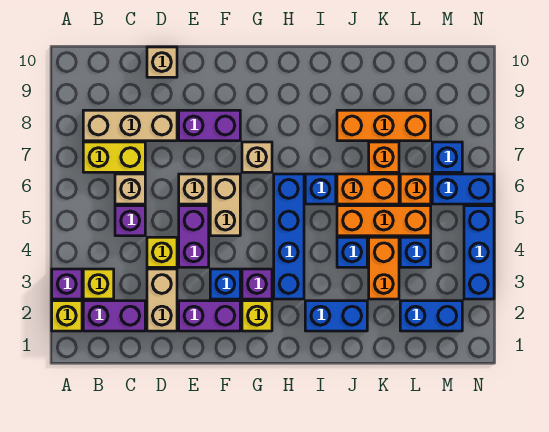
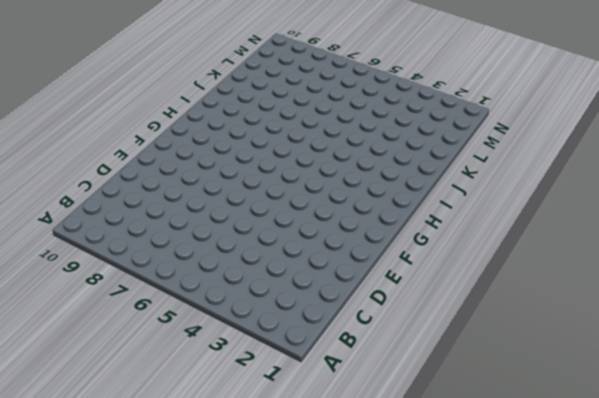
none -> yellow brick A2 level 1
none -> purple brick A3 level 1
none -> purple brick B2:C2 level 1
none -> yellow brick B3 level 1

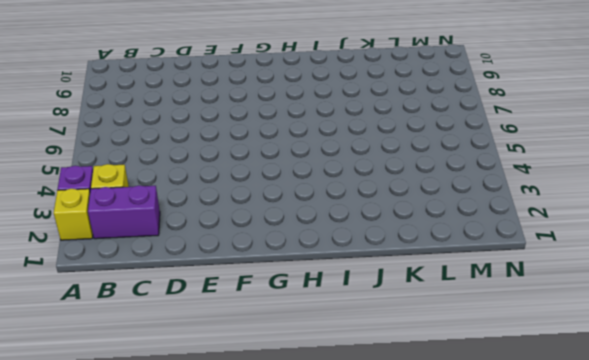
none -> yellow brick B7:C7 level 1
none -> tan brick B8:D8 level 1
none -> purple brick C5 level 1
none -> tan brick C6 level 1

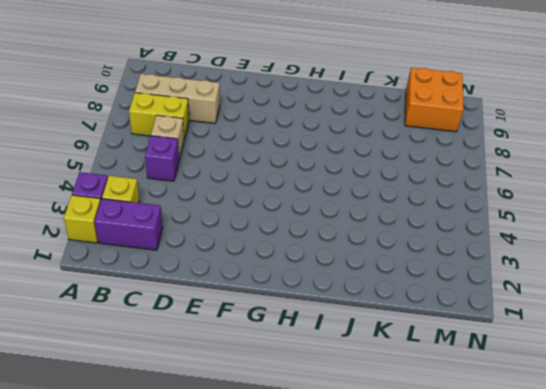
orange brick L9:M10 level 1 -> none
none -> tan brick D2:D3 level 1
none -> yellow brick D4 level 1
none -> tan brick D10 level 1
none -> purple brick E2:F2 level 1

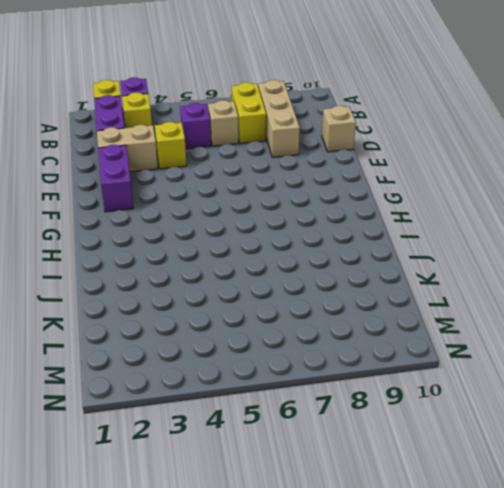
none -> purple brick E4:E5 level 1
none -> tan brick E6 level 1
none -> purple brick E8:F8 level 1
none -> blue brick F3 level 1

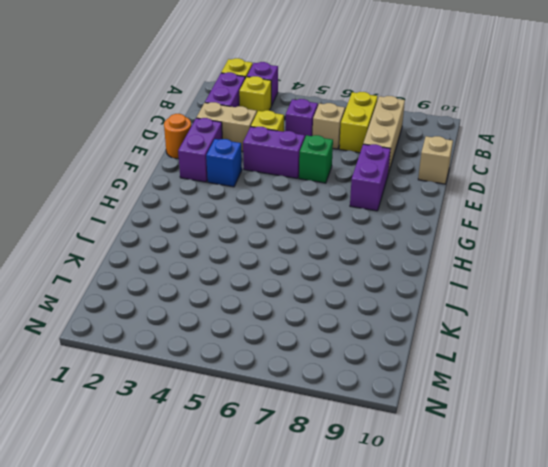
orange round brick E1 level 1 -> none
green brick E6 level 1 -> tan brick E6 level 1
none -> tan brick F5:F6 level 1
none -> yellow brick G2 level 1
none -> purple brick G3 level 1
none -> tan brick G7 level 1

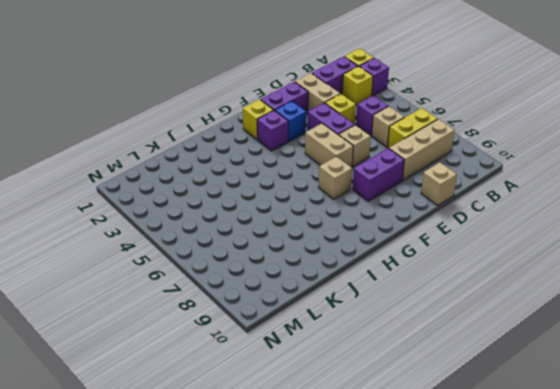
none -> blue brick H3:H6 level 1
none -> blue brick I2:J2 level 1
none -> blue brick I6 level 1
none -> blue brick J4 level 1

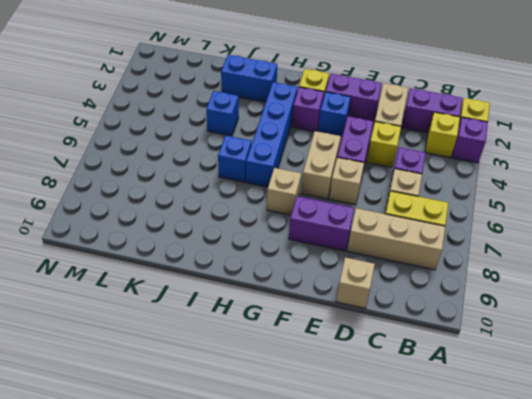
none -> orange brick J5:L5 level 1
none -> orange brick J6:K6 level 1
none -> orange brick J8:L8 level 1
none -> orange brick K3:K4 level 1

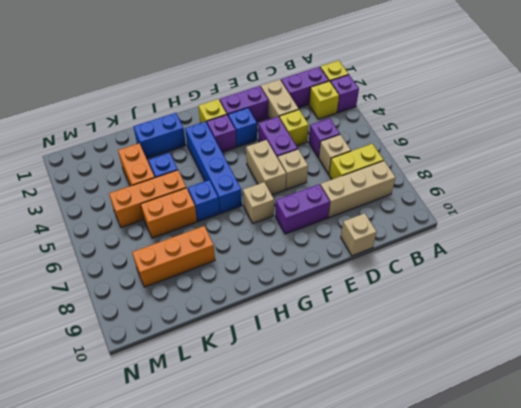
none -> orange brick K7 level 1
none -> blue brick L2:M2 level 1
none -> blue brick L4 level 1
none -> orange brick L6 level 1

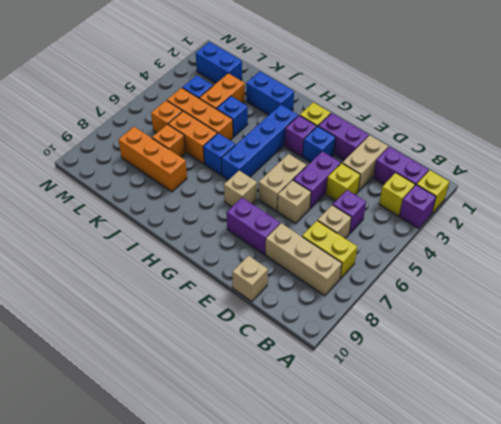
none -> blue brick M6:N6 level 1
none -> blue brick M7 level 1
none -> blue brick N3:N5 level 1

